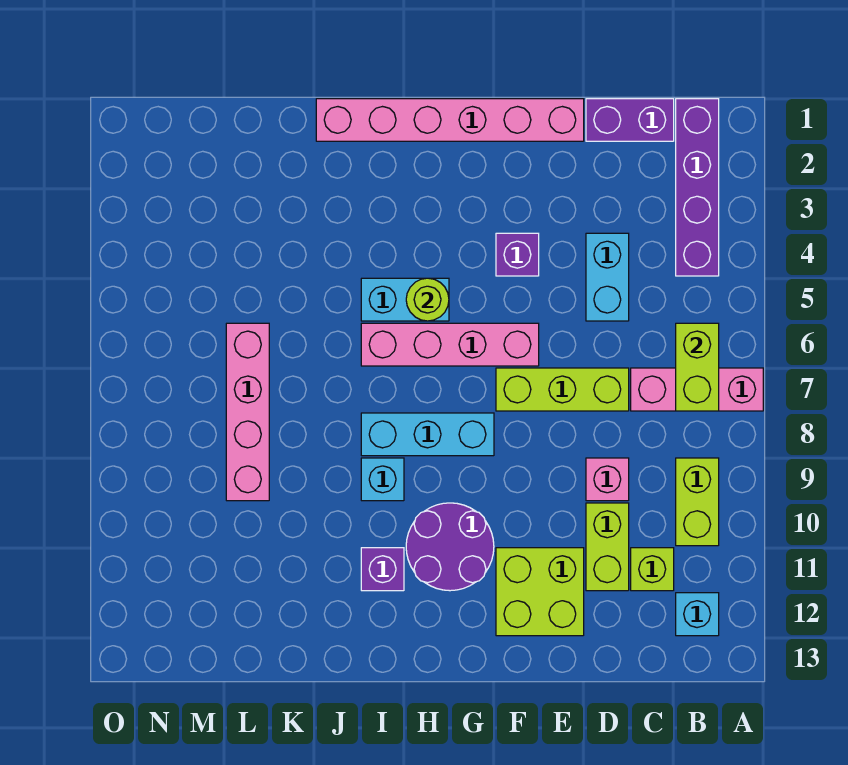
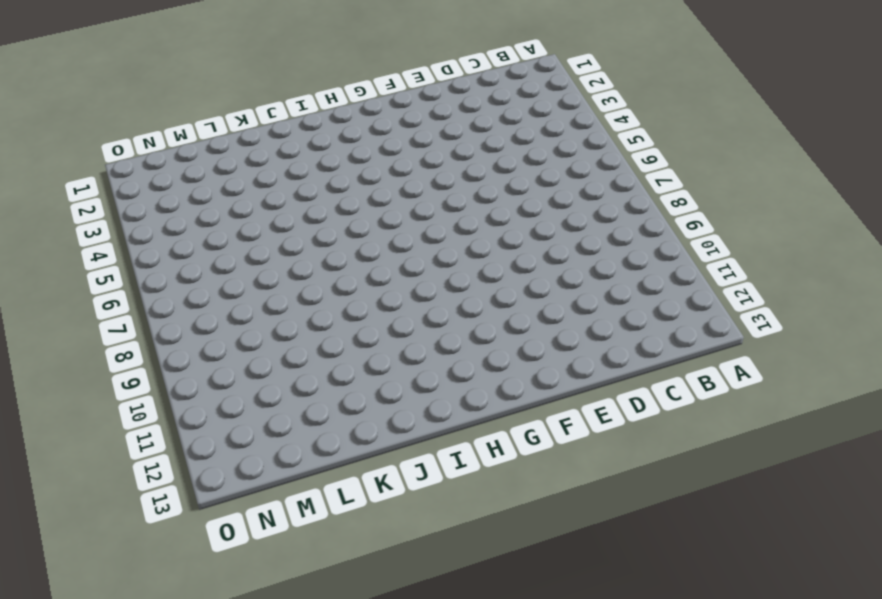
none -> pink brick A7:C7 level 1
none -> purple brick B1:B4 level 1
none -> lime brick B9:B10 level 1

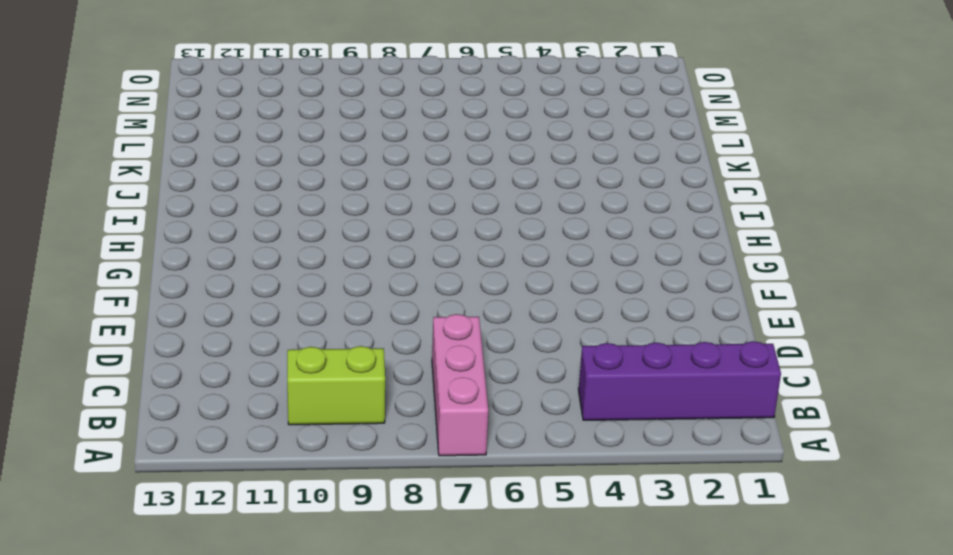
none -> cyan brick B12 level 1
none -> purple brick C1:D1 level 1
none -> lime brick C11 level 1

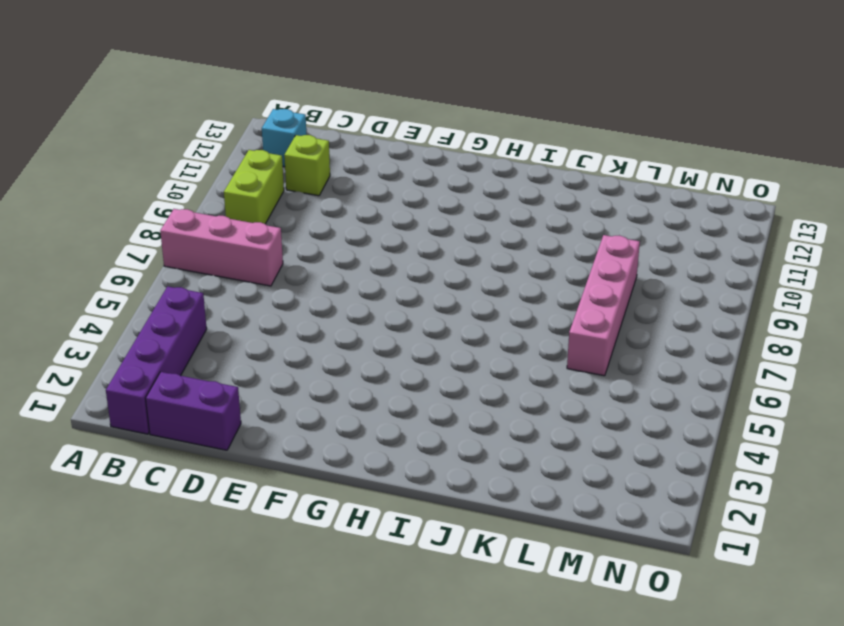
none -> cyan brick D4:D5 level 1
none -> lime brick D7:F7 level 1
none -> pink brick D9 level 1

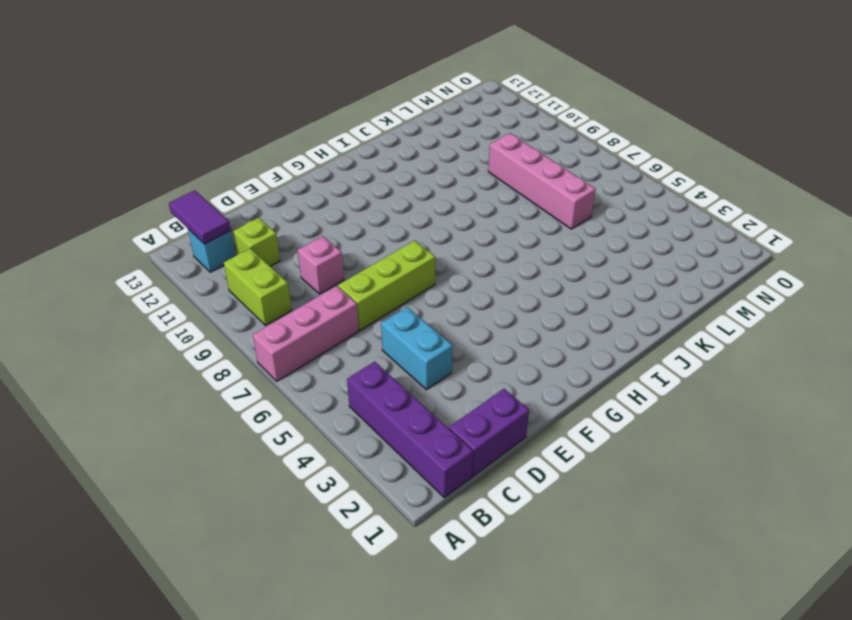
purple tile B12:B13 level 2 -> none
none -> lime brick D10:D11 level 1
none -> pink brick E1:J1 level 1
none -> lime brick E11:F12 level 1

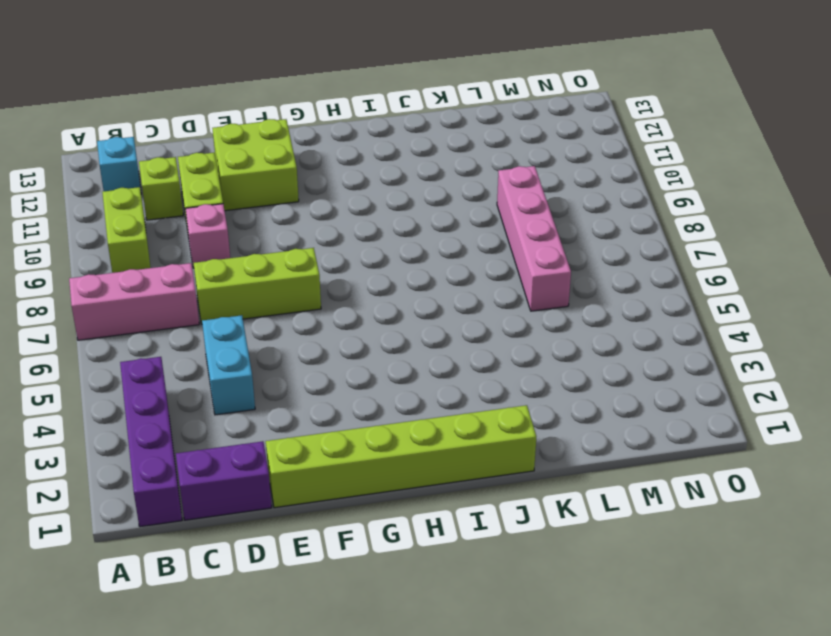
lime brick E1:J1 level 1 -> pink brick E1:J1 level 1
none -> purple brick F4 level 1
none -> pink brick F6:I6 level 1
none -> cyan brick G8:I8 level 1

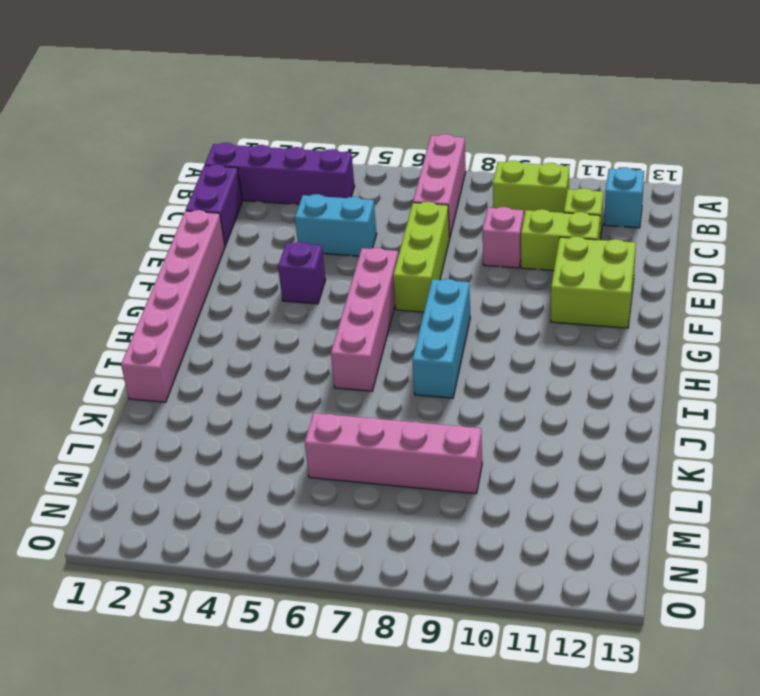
none -> purple round brick G10:H11 level 1
none -> cyan brick H5:I5 level 1
none -> cyan brick I9 level 1

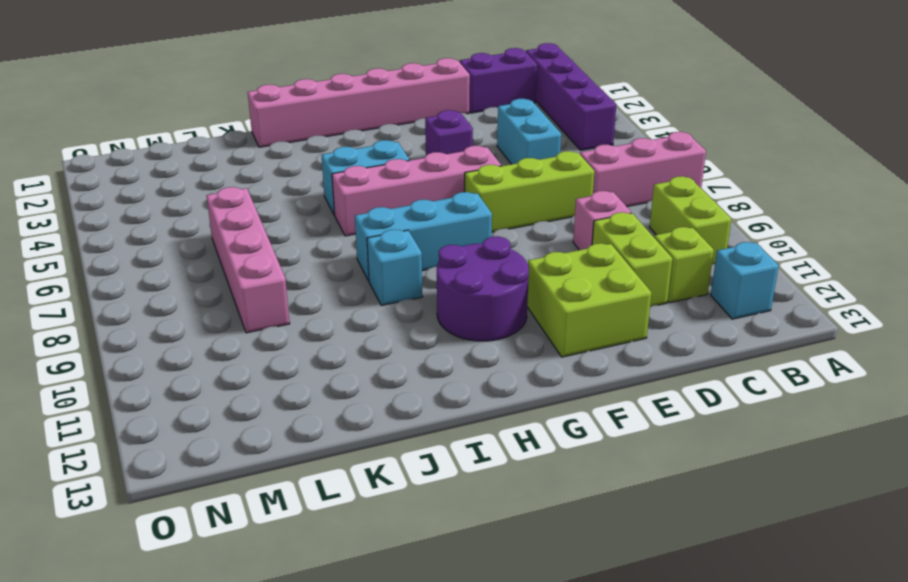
none -> purple brick I11 level 1
none -> lime brick B6:B7 level 2
none -> lime round brick H5 level 2

